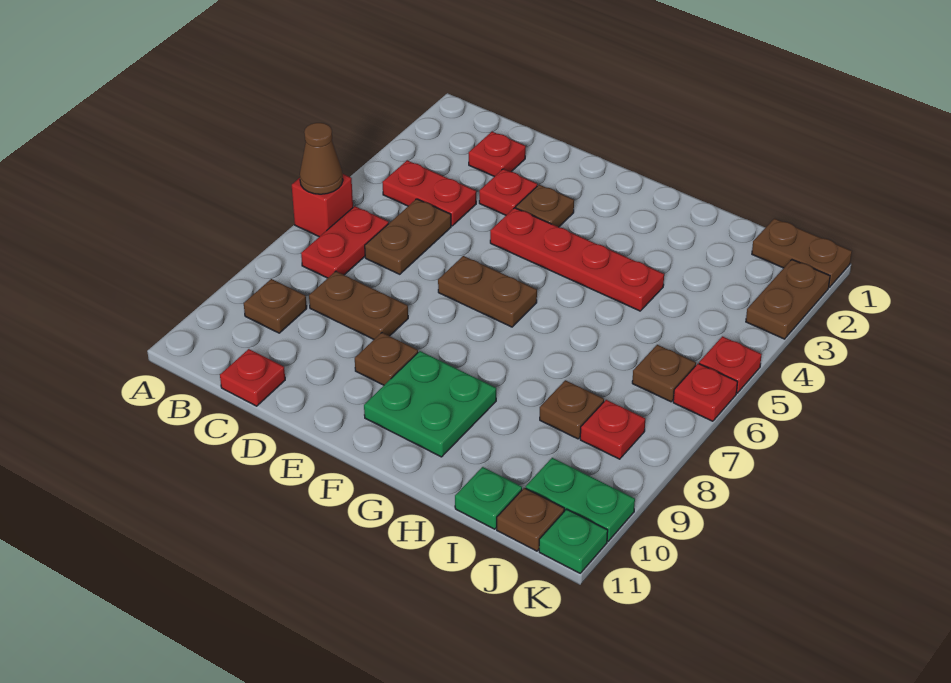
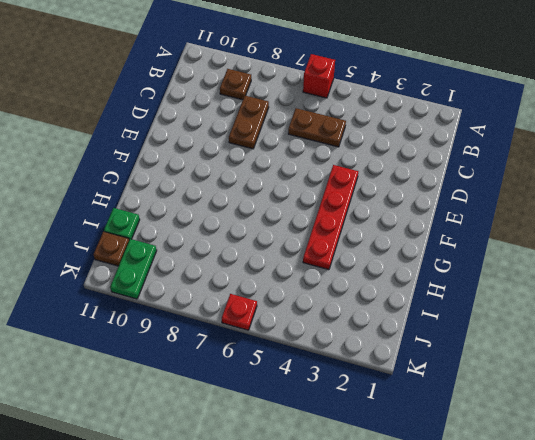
none -> red plate B4:C4 level 1
none -> red plate B6:B7 level 1
none -> red plate C2 level 1

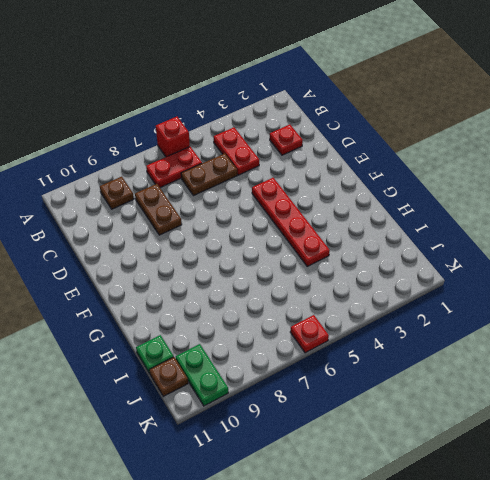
none -> red plate C11 level 1
none -> red plate D3 level 1
none -> brown plate E3 level 1

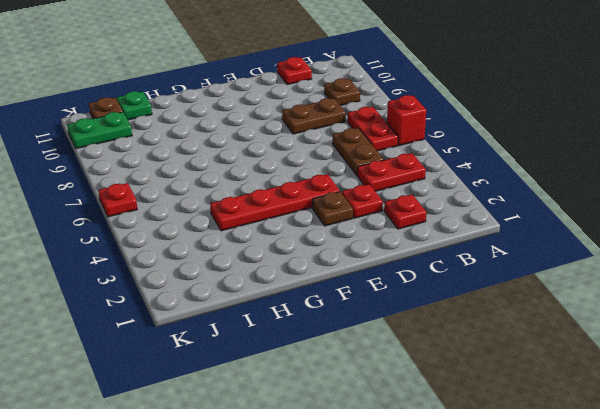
none -> brown plate E6:F6 level 1
none -> brown plate E9 level 1
none -> green plate F9:G10 level 1

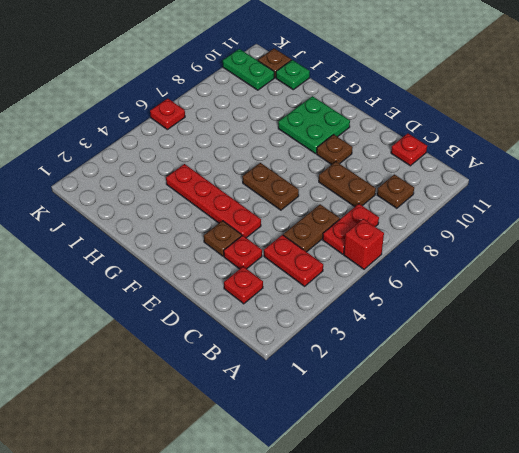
none -> brown plate I8 level 1
none -> brown plate J1:K1 level 1
none -> brown plate J6 level 1

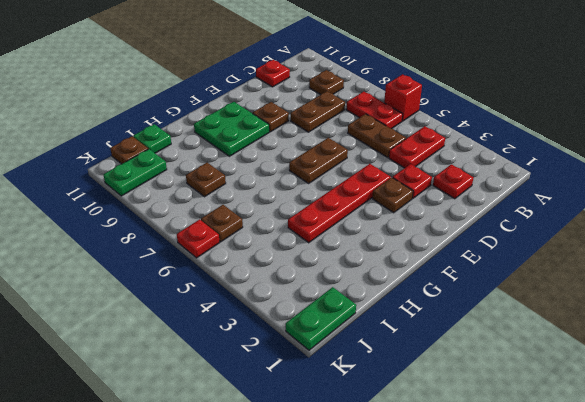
green plate J1:K1 level 1 -> brown plate J1:K1 level 1
none -> red plate J8 level 1
none -> brown plate K2:K3 level 1
none -> red plate K5 level 1

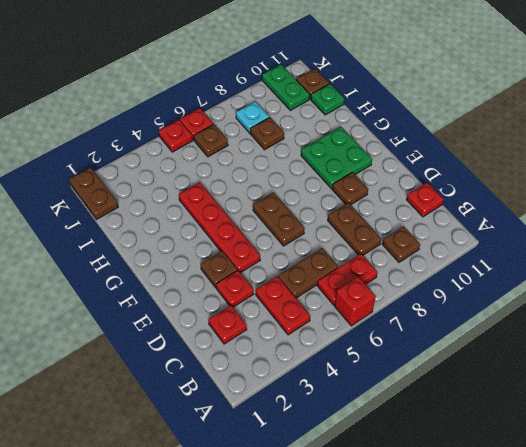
cyan plate J8 level 1 -> red plate J8 level 1
none -> brown plate K2:K3 level 1
none -> green plate K11 level 1
none -> brown cone A6 level 2

